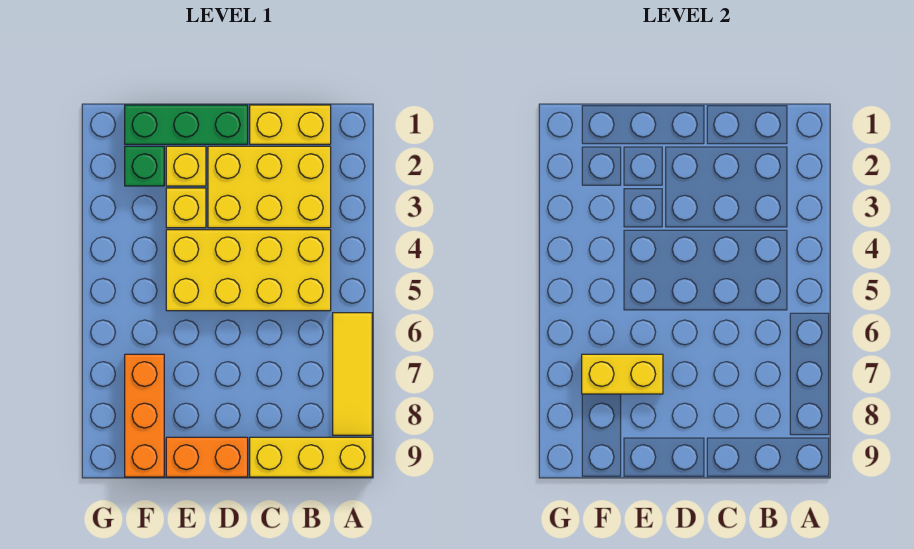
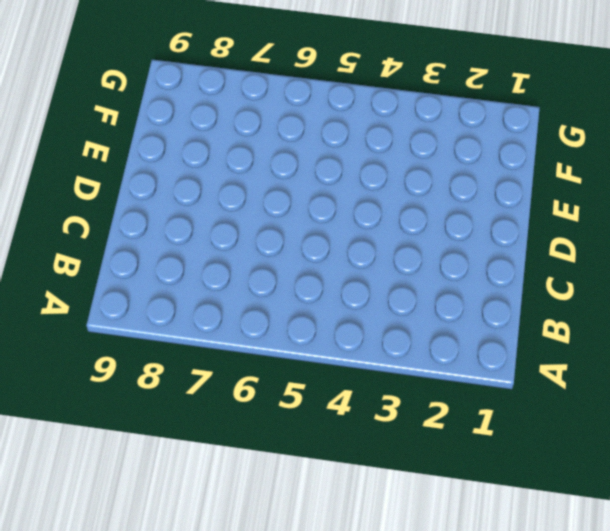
none -> yellow tile A6:A8 level 1
none -> yellow brick A9:C9 level 1
none -> yellow brick B1:C1 level 1

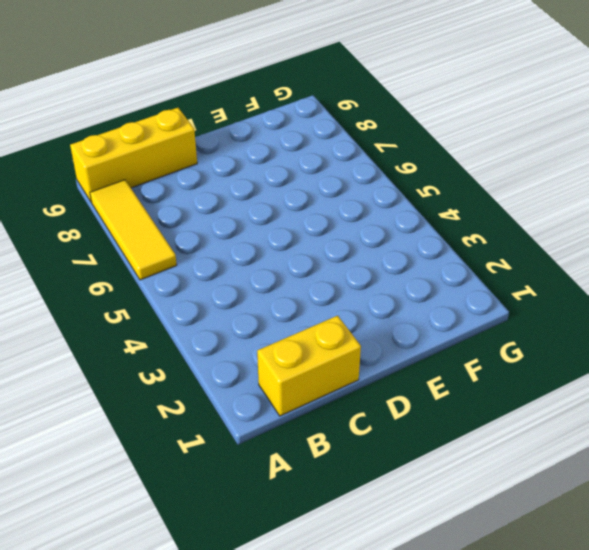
none -> yellow brick B2:D3 level 1
none -> yellow brick B4:E5 level 1
none -> green brick D1:F1 level 1

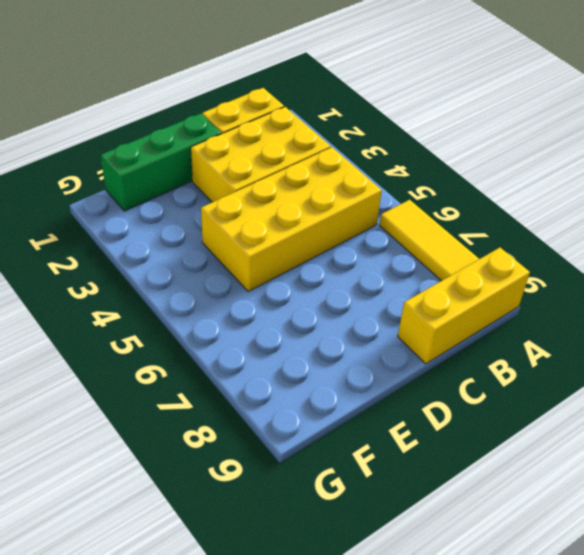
none -> orange brick D9:E9 level 1
none -> yellow brick E2 level 1
none -> yellow brick E3 level 1

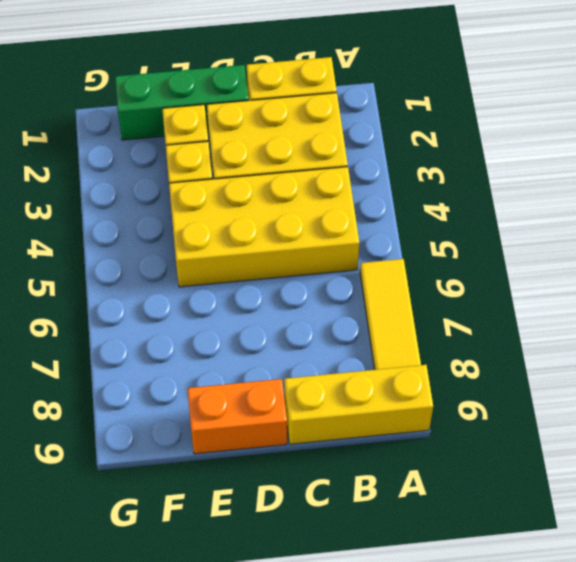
none -> green brick F2 level 1
none -> orange brick F7:F9 level 1
none -> yellow brick E7:F7 level 2

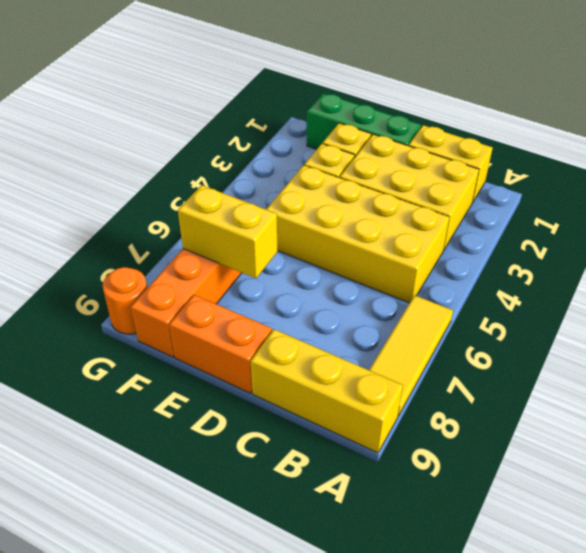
orange round brick G9 level 1 -> none
none -> green brick F2 level 1

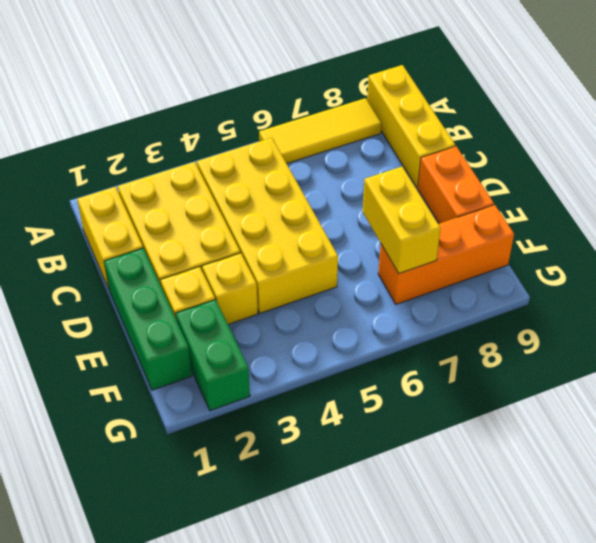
green brick F2:G2 level 1 -> green brick F2 level 1

